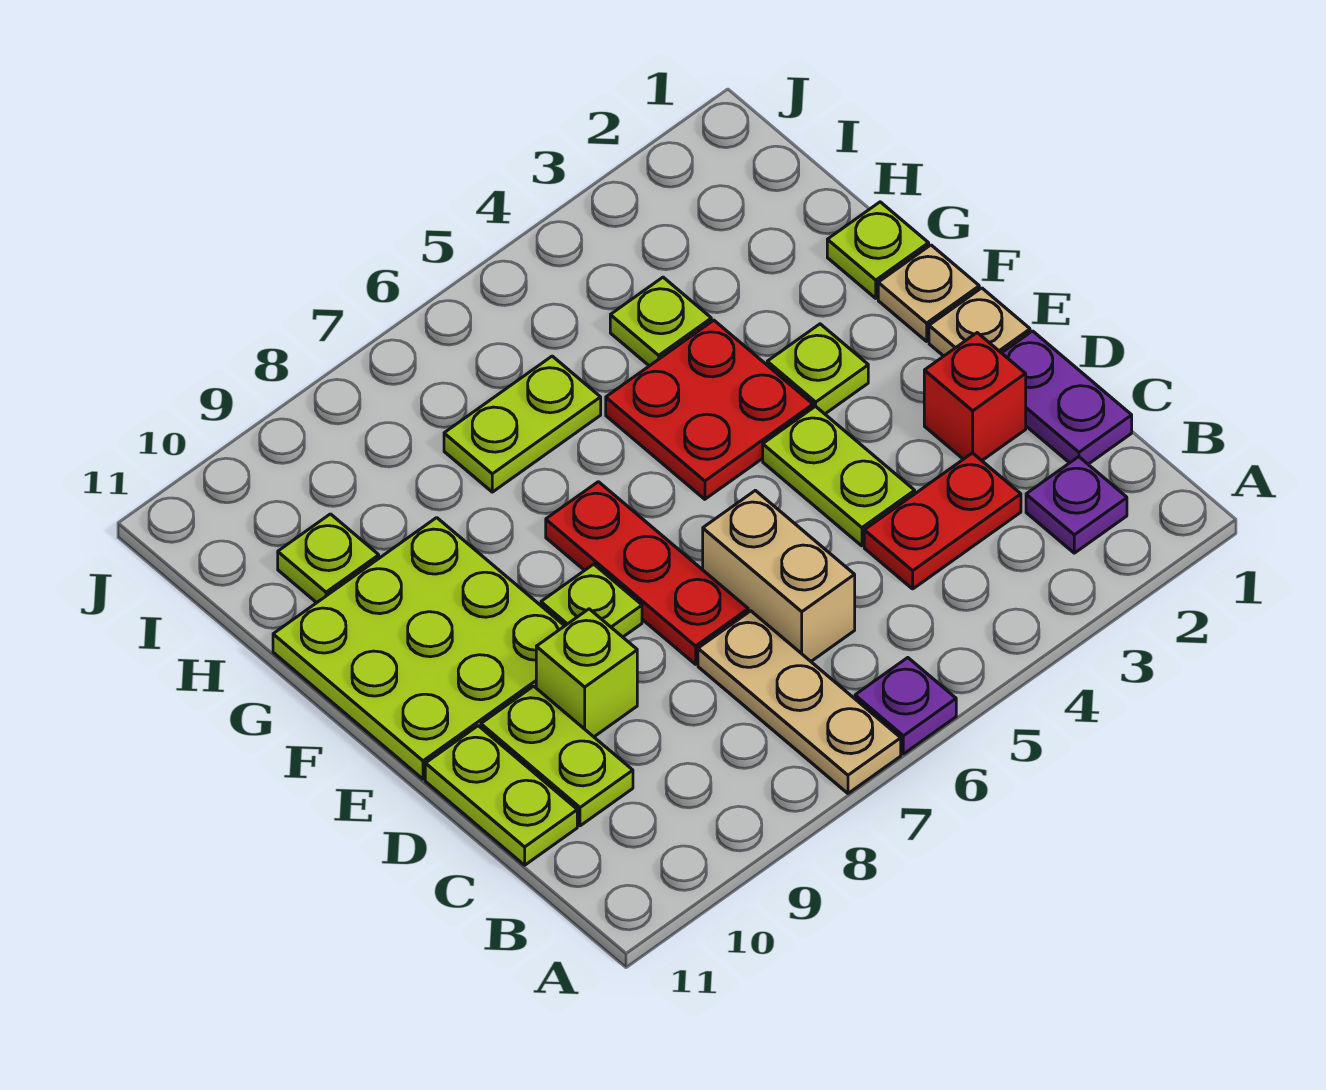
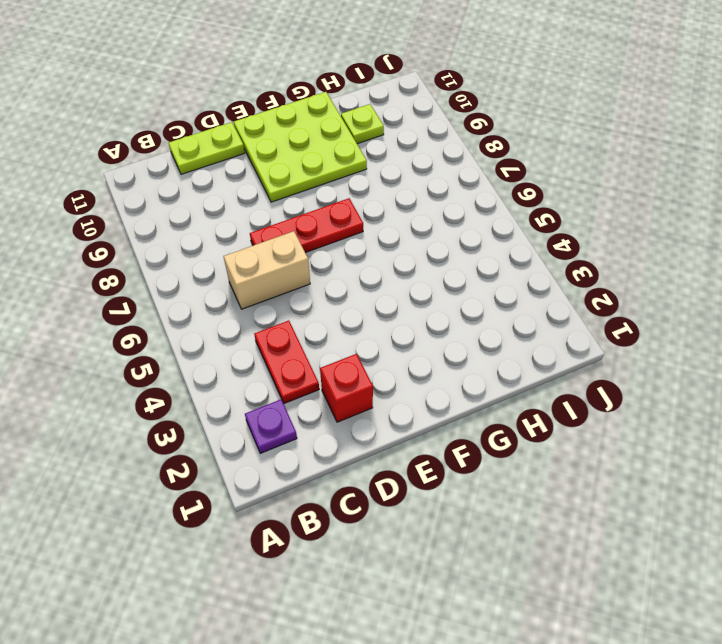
none -> purple plate A6 level 1
none -> tan plate A7:C7 level 1
none -> purple plate C1:D1 level 1

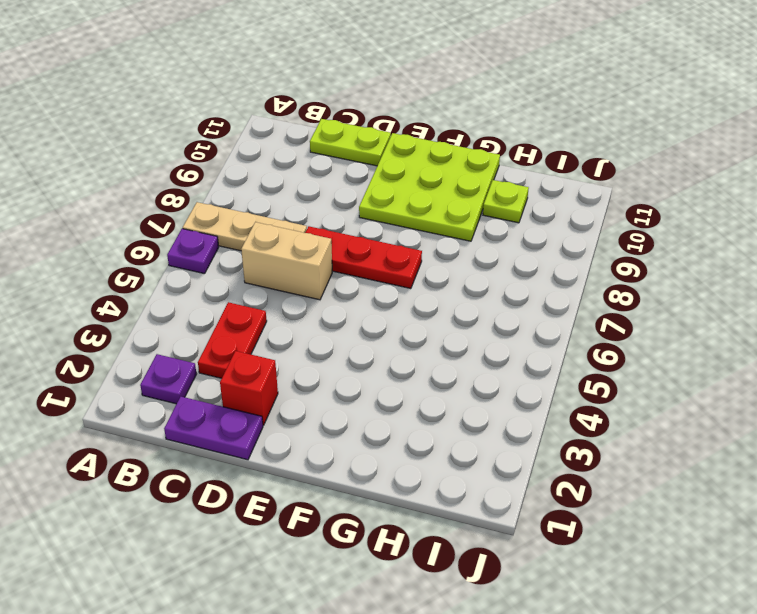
none -> lime plate C10:D10 level 1
none -> lime plate D4:E4 level 1
none -> lime brick D9 level 1

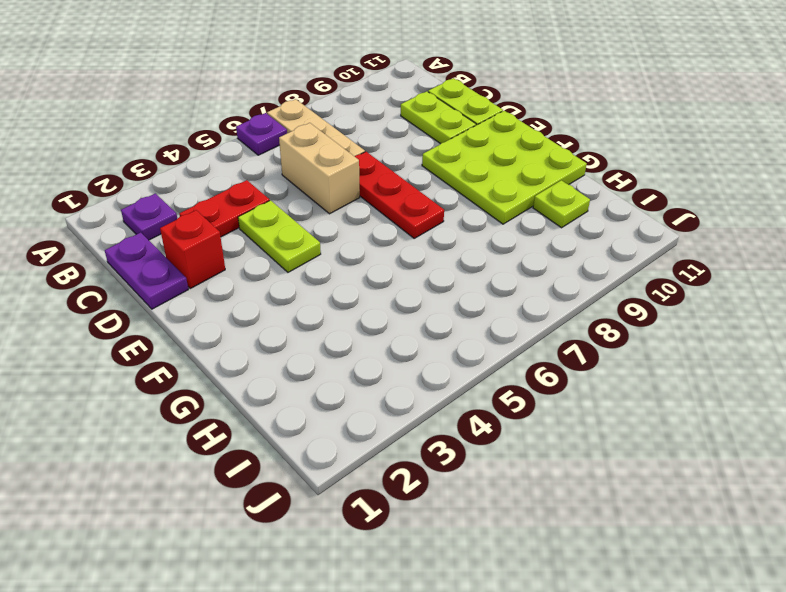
none -> lime brick D9 level 1
none -> tan plate E1 level 1
none -> lime plate E8 level 1

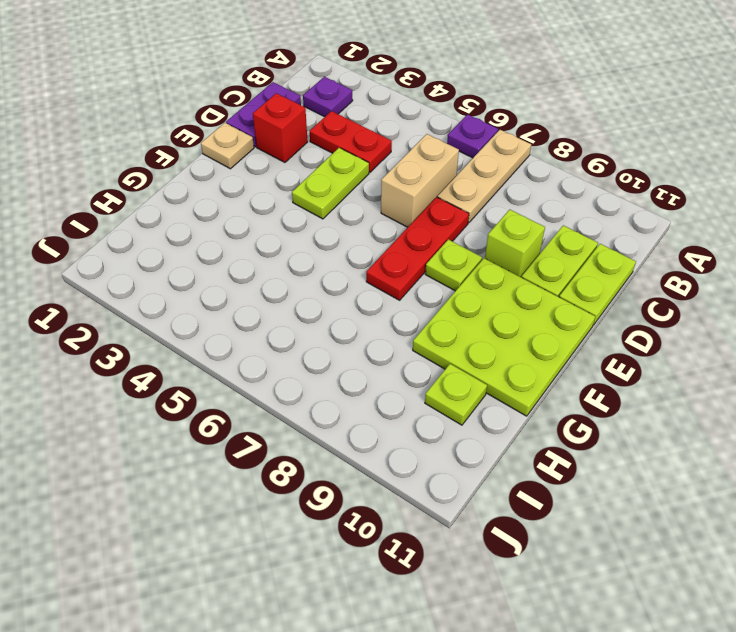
none -> tan plate F1 level 1
none -> lime plate F3 level 1
none -> red plate F4:G5 level 1

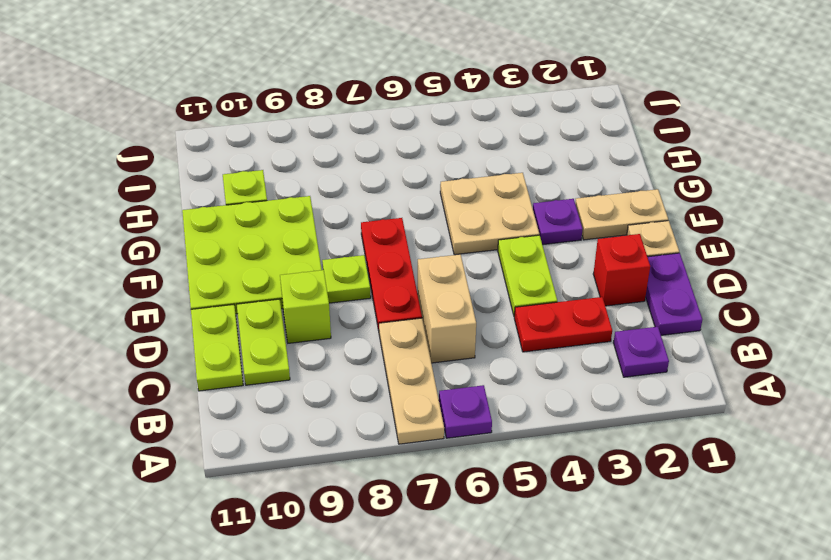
tan plate F1:F2 level 1 -> tan plate F1 level 1
purple plate F3 level 1 -> lime plate F3 level 1
tan plate F4:G5 level 1 -> red plate F4:G5 level 1
none -> lime plate G1 level 1
none -> lime plate H4 level 1
none -> lime plate H6:H7 level 1

